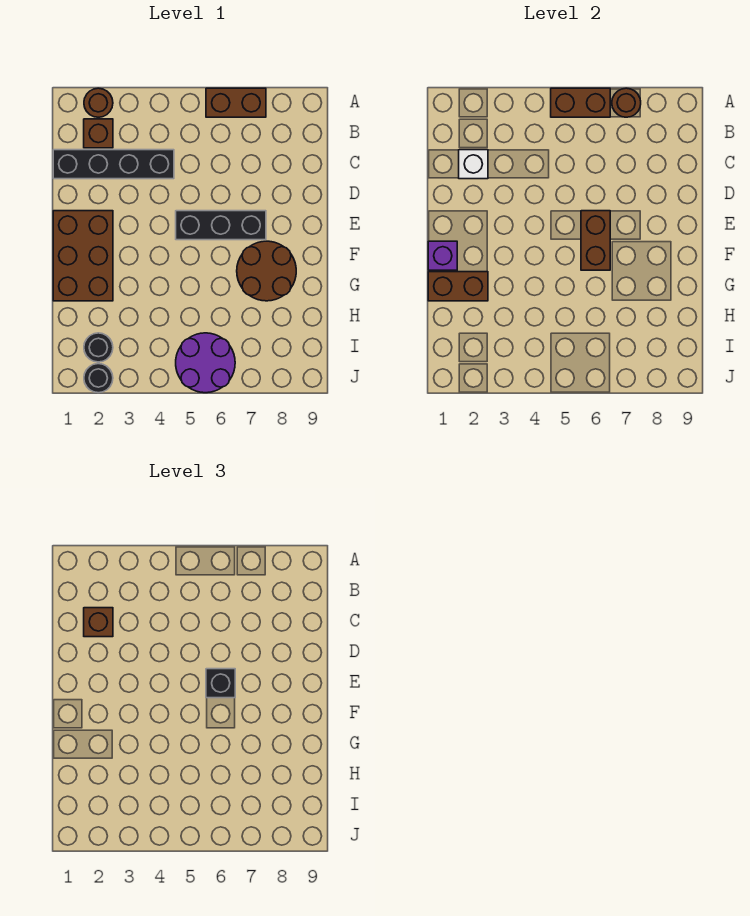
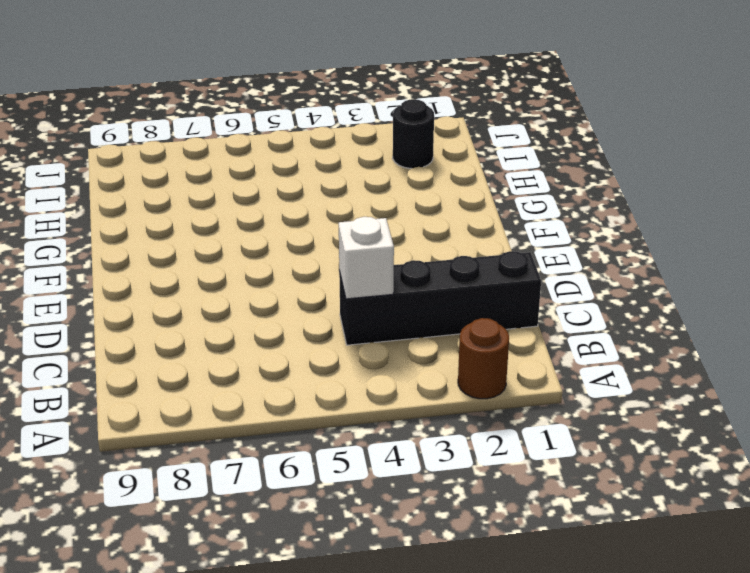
white brick C4 level 2 -> white brick C2 level 2
none -> brown brick A6:A7 level 1
none -> brown brick B2 level 1
none -> brown brick E1:G2 level 1

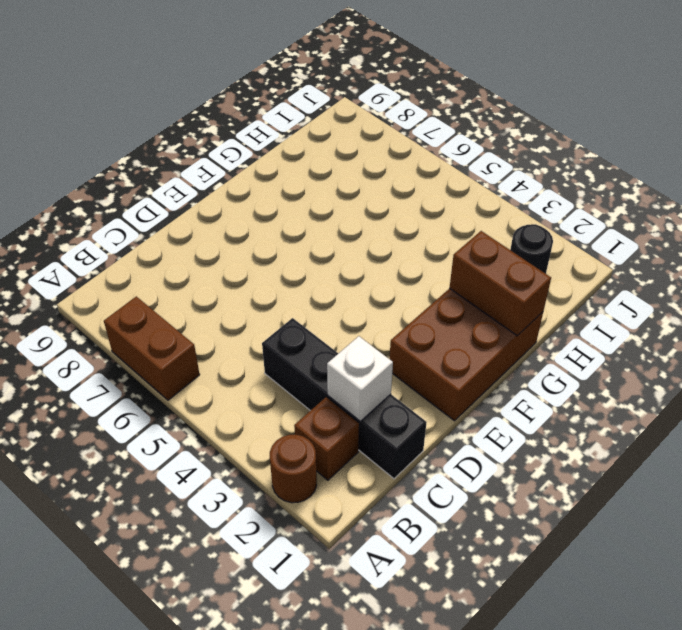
none -> black brick E5:E7 level 1
none -> brown round brick F7:G8 level 1
none -> purple round brick I5:J6 level 1

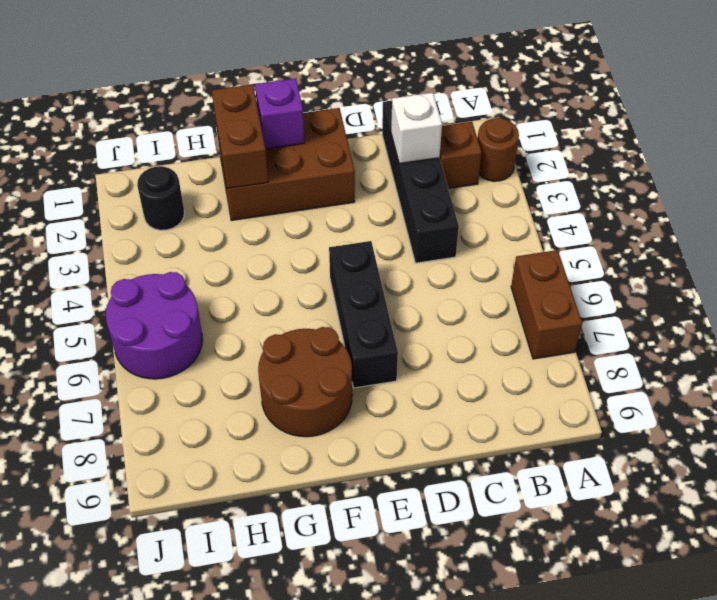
none -> black round brick J2 level 1
none -> brown brick A5:A6 level 2
none -> brown round brick A7 level 2

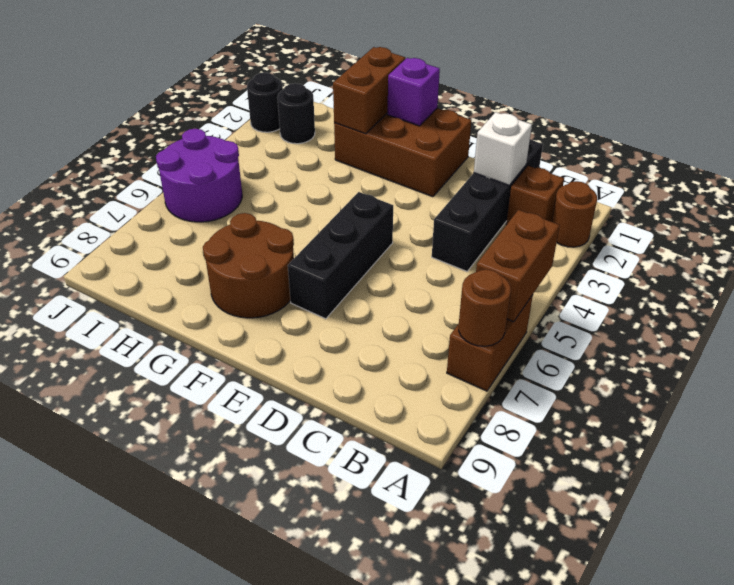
none -> brown brick E6:F6 level 2
none -> brown brick C2 level 3
none -> black brick E6 level 3

